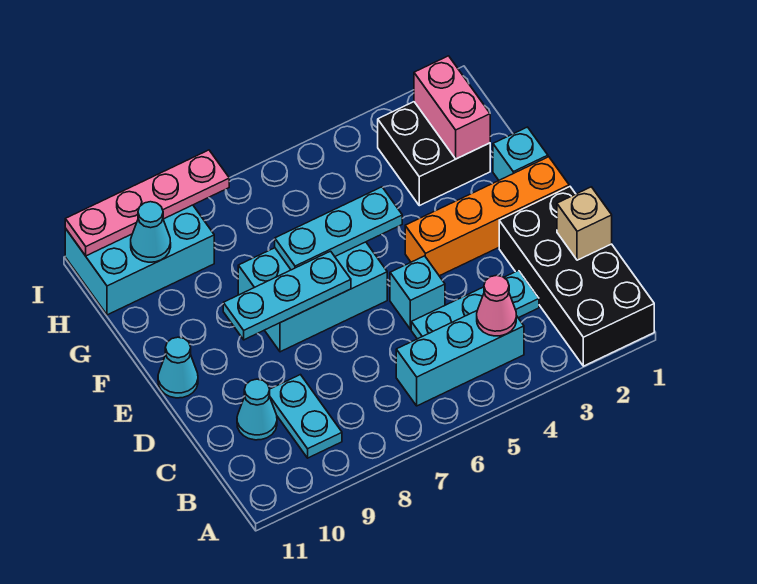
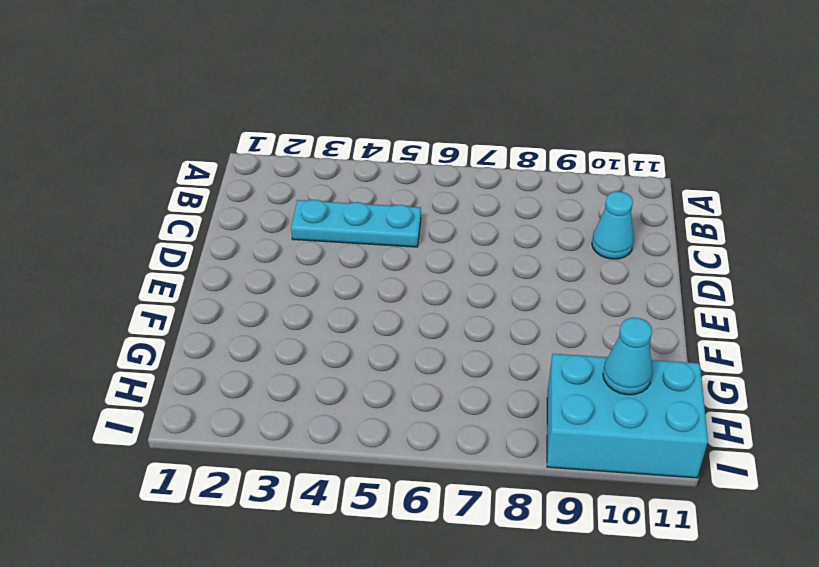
none -> black brick A1:D2 level 1
none -> cyan brick B4:B6 level 1
none -> cyan plate B9:C9 level 1

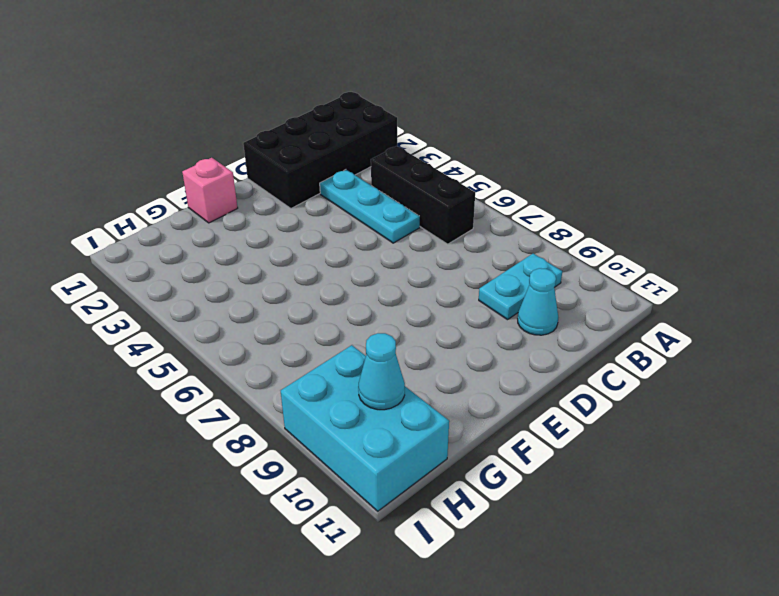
black brick B4:B6 level 1 -> cyan brick B4:B6 level 1
pink brick F1 level 1 -> cyan brick F1 level 1
none -> cyan brick D5 level 1
none -> orange brick E1:E4 level 1
none -> cyan brick E6:F8 level 1

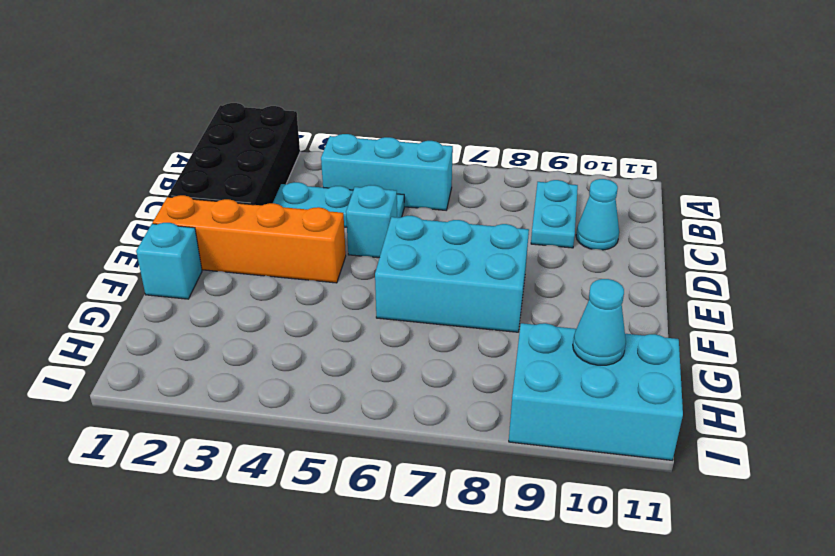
none -> cyan cone E11 level 1
none -> black brick G2:H3 level 1
none -> pink cone B4 level 2

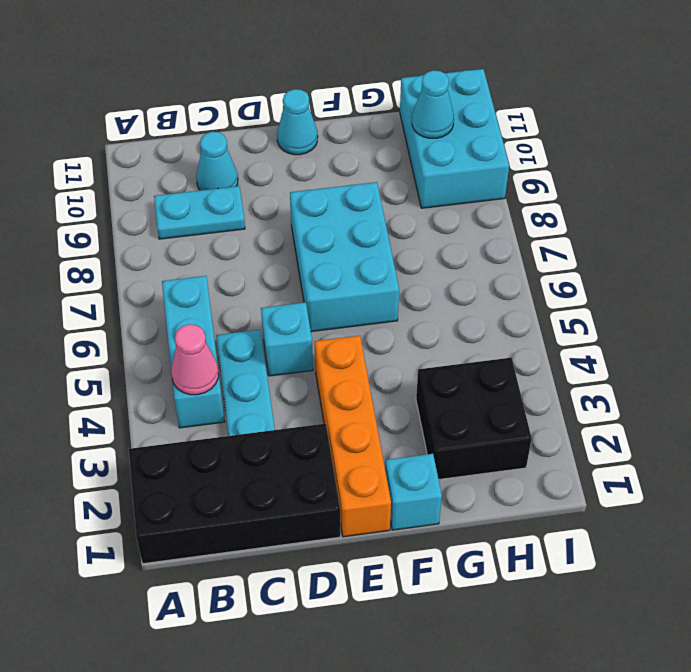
none -> tan brick C1 level 2
none -> cyan plate E7:E9 level 2
none -> cyan plate F5:F7 level 2

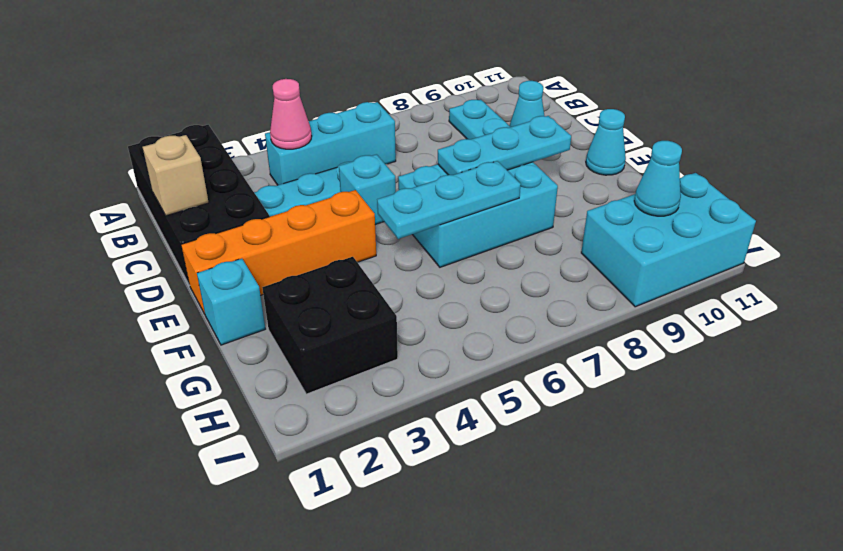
none -> pink brick G2:H2 level 2
none -> pink plate I8:I11 level 2

